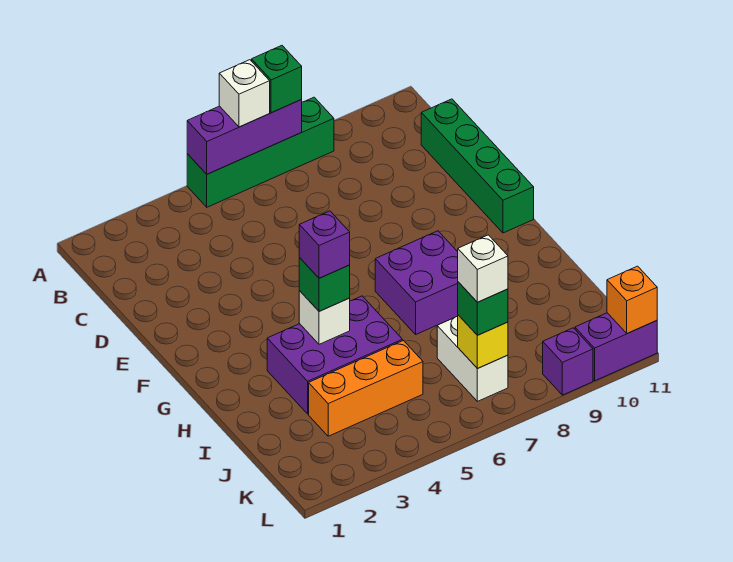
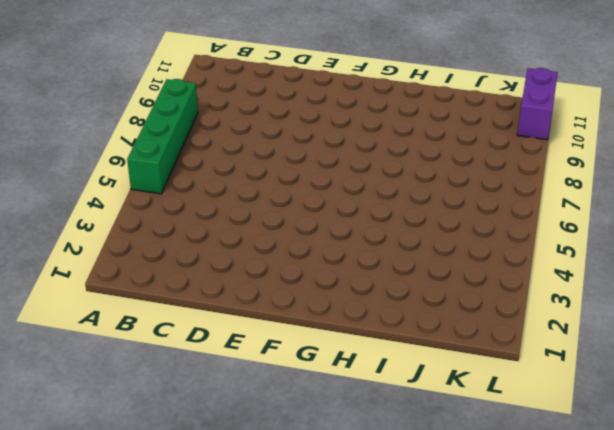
none -> green brick C11:F11 level 1
none -> purple brick G7:H8 level 1
none -> purple brick H3:I5 level 1

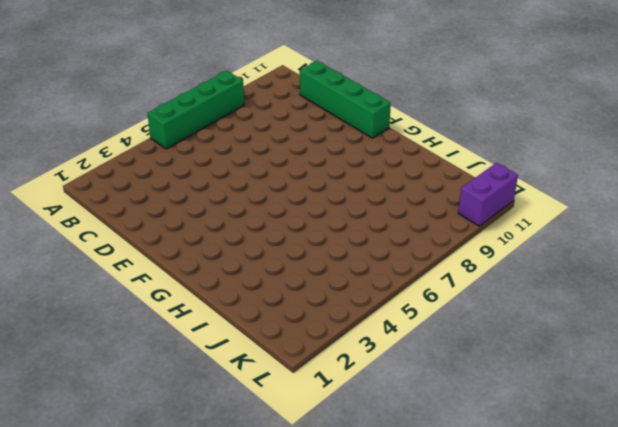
none -> purple brick G7:H8 level 1
none -> purple brick H3:I5 level 1
none -> orange brick J3:J5 level 1

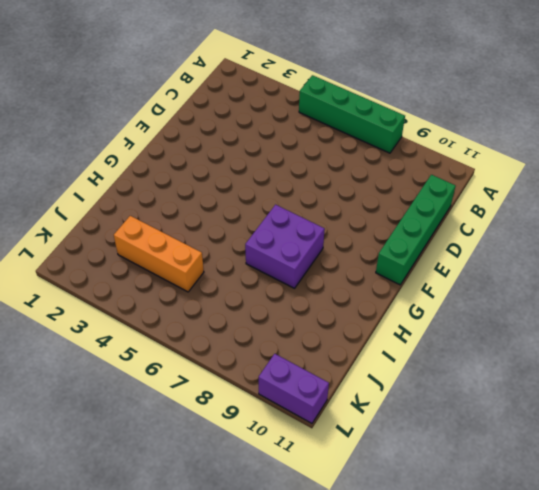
none -> purple brick H3:I5 level 1
none -> white brick J7:K7 level 1
none -> purple brick L9 level 1

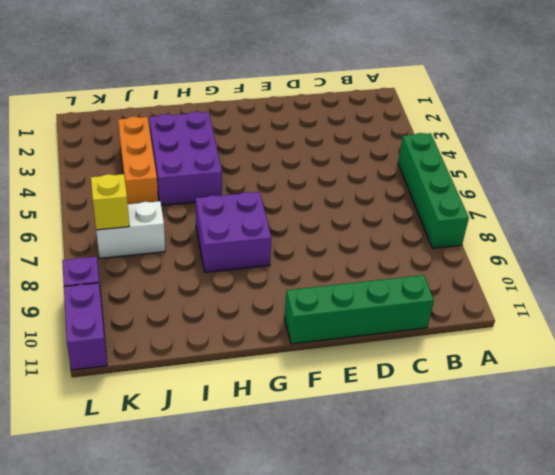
none -> purple brick A5:A7 level 2
none -> white brick H4 level 2
none -> orange brick L11 level 2

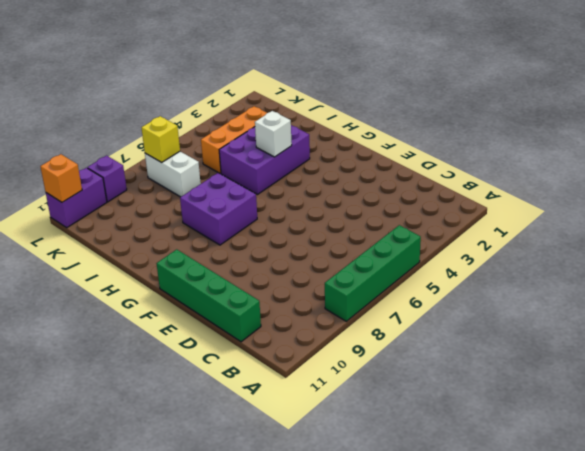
none -> purple brick A5:A7 level 2
none -> white brick A6 level 3
none -> green brick A7 level 3

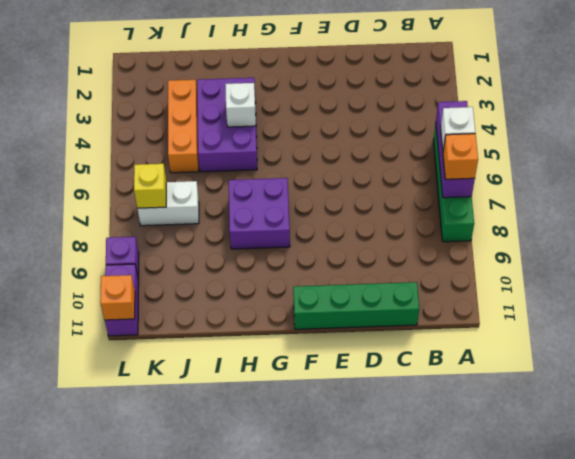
orange brick A7 level 3 -> green brick A7 level 3
none -> green brick H4 level 3
none -> green brick K7 level 3
none -> purple brick H4 level 4

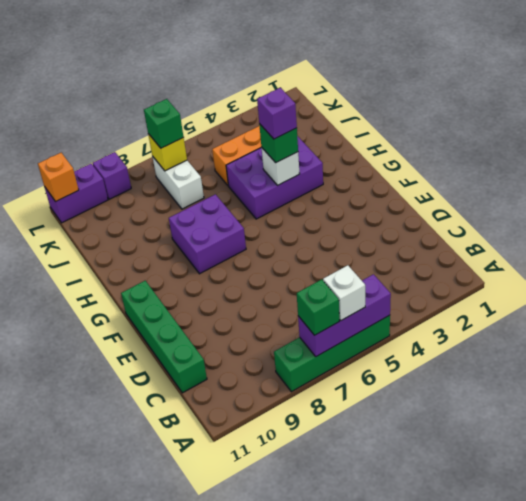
none -> white brick K7 level 4

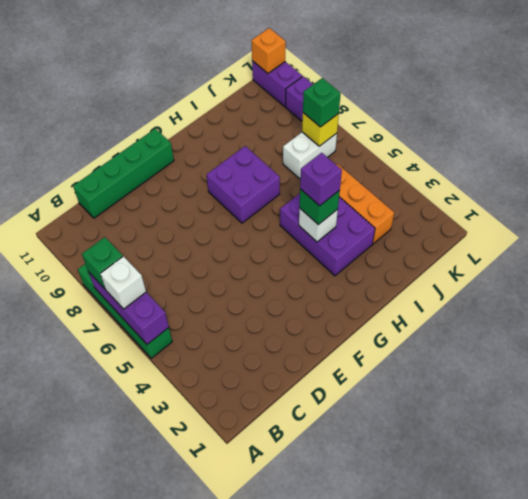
none -> white brick K7 level 4

